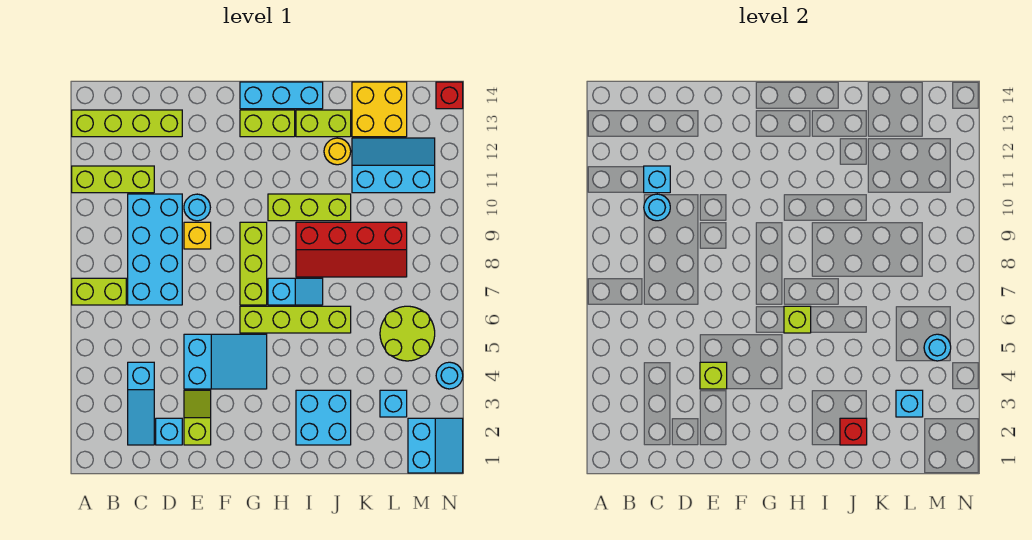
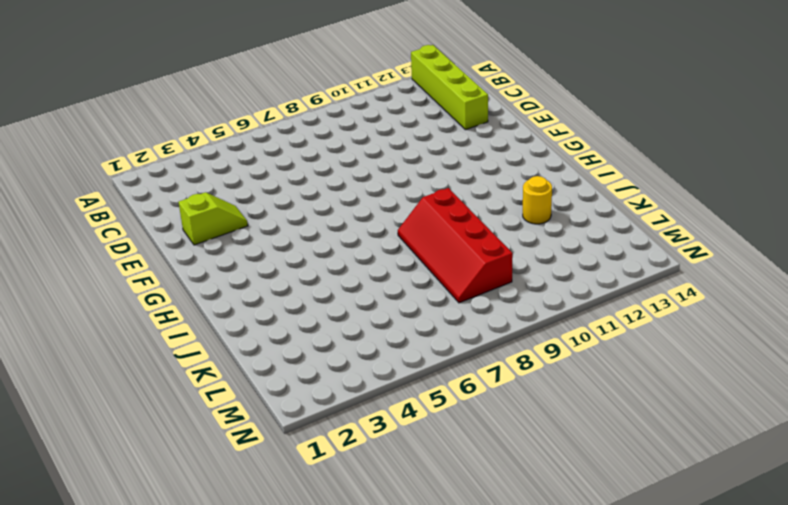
none -> lime brick A7:B7 level 1
none -> lime brick A11:C11 level 1
none -> cyan slope C2:C4 level 1 top 4
none -> cyan brick C7:D10 level 1

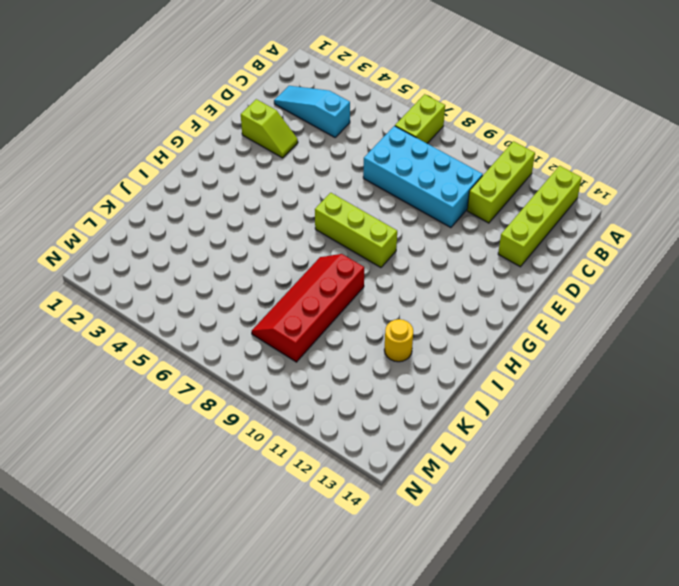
none -> cyan brick D2 level 1
none -> cyan slope E4:G5 level 1 top E
none -> yellow brick E9 level 1
none -> cyan round brick E10 level 1

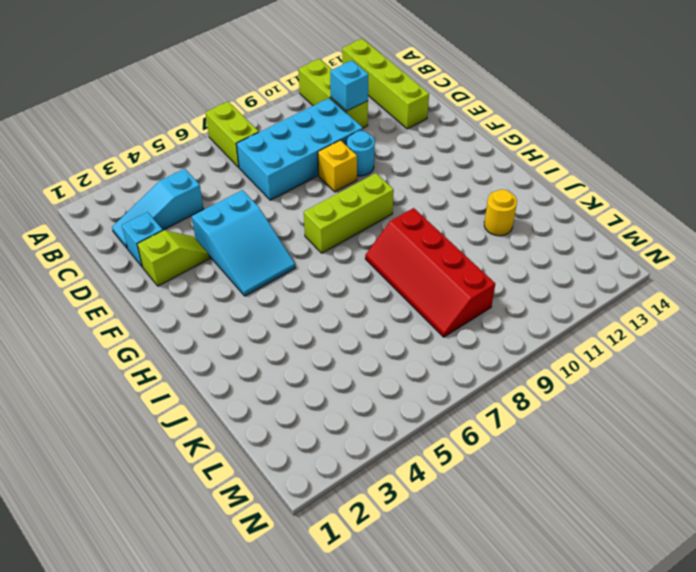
none -> lime brick G6:J6 level 1
none -> lime brick G13:H13 level 1
none -> cyan brick G14:I14 level 1
none -> cyan slope H7:I7 level 1 top H

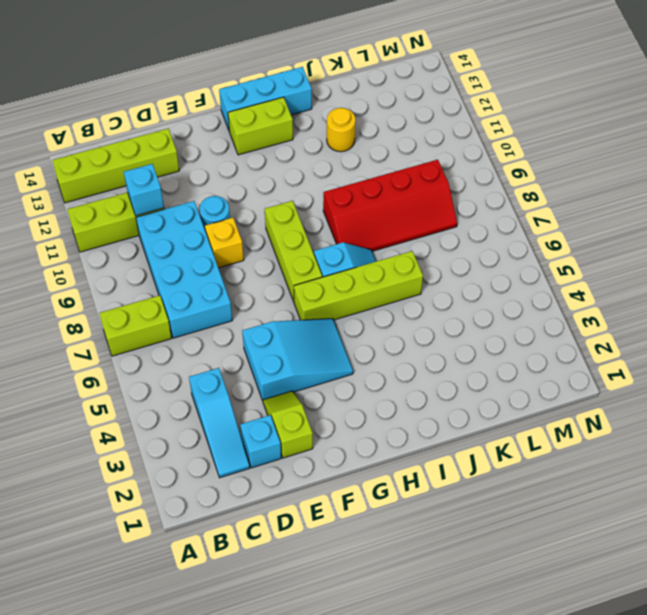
none -> lime brick H10:J10 level 1
none -> cyan brick I2:J3 level 1
none -> lime brick I13:J13 level 1
none -> cyan slope K11:M12 level 1 top 11

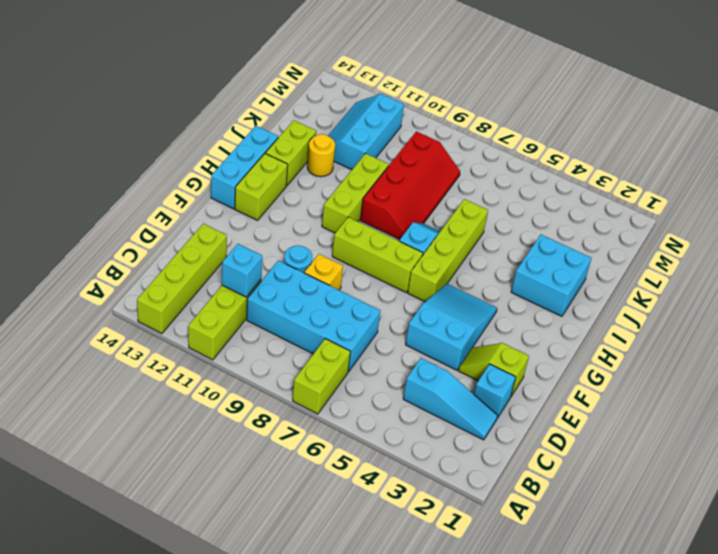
none -> yellow brick K13:L14 level 1
none -> cyan brick L3 level 1
none -> lime round brick L5:M6 level 1
none -> cyan slope M1:N2 level 1 top M

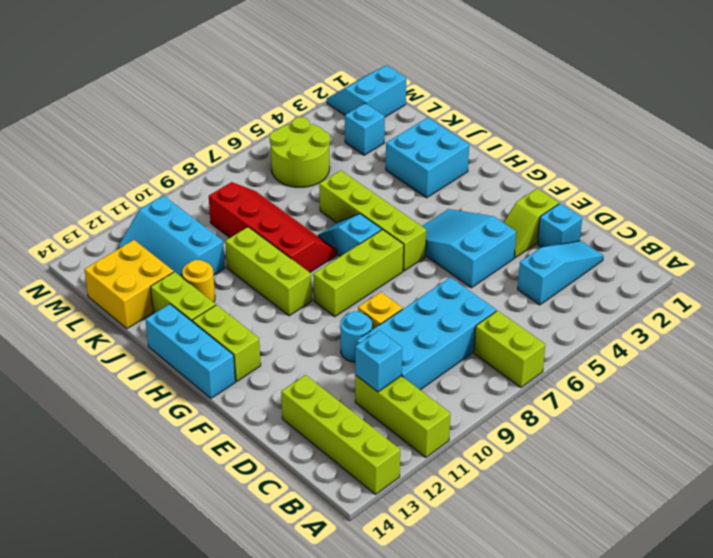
none -> cyan round brick N4 level 1
none -> red brick N14 level 1
none -> cyan round brick C10 level 2
none -> lime brick E4 level 2

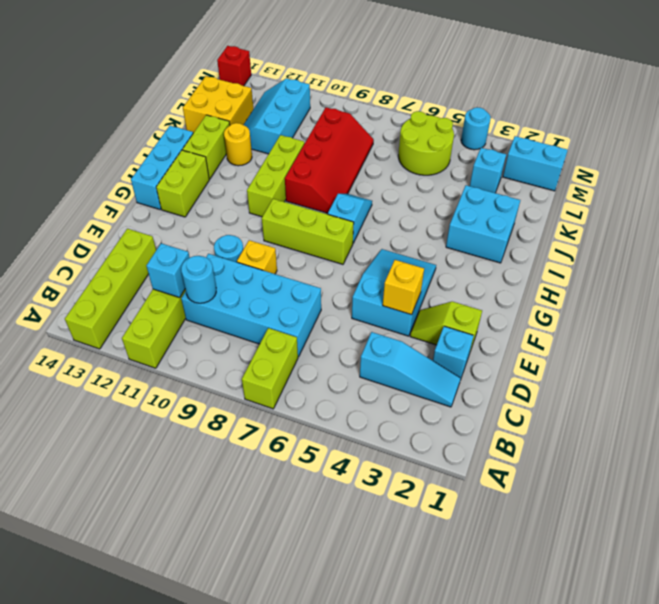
yellow brick E4 level 2 -> lime brick E4 level 2
none -> lime brick G6:J6 level 1
none -> lime brick H6 level 2
none -> red brick J2 level 2
none -> cyan brick L3 level 2

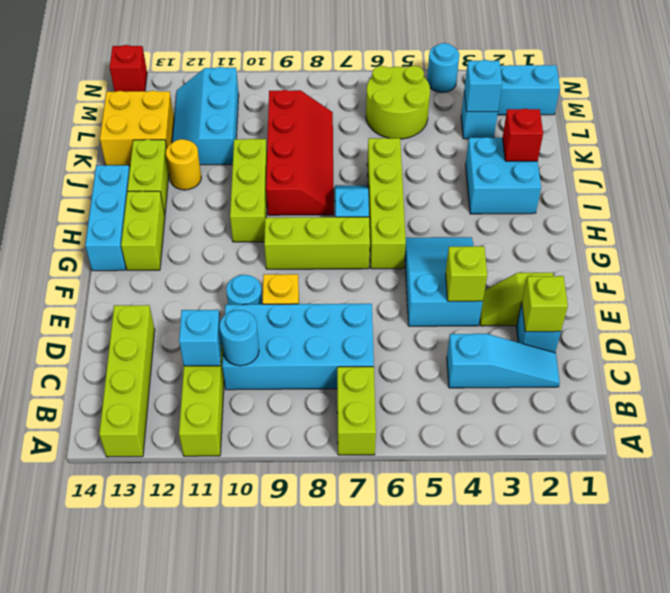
lime brick D2 level 2 -> lime brick H6 level 2
none -> cyan round brick M5 level 2

